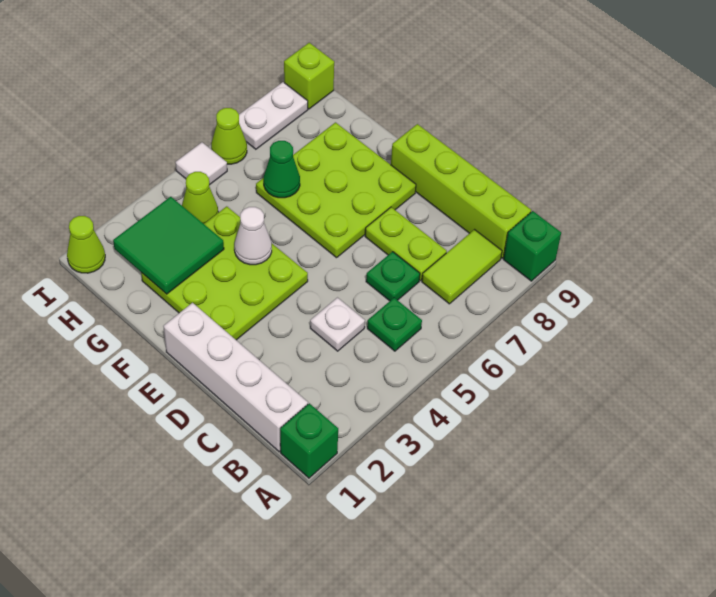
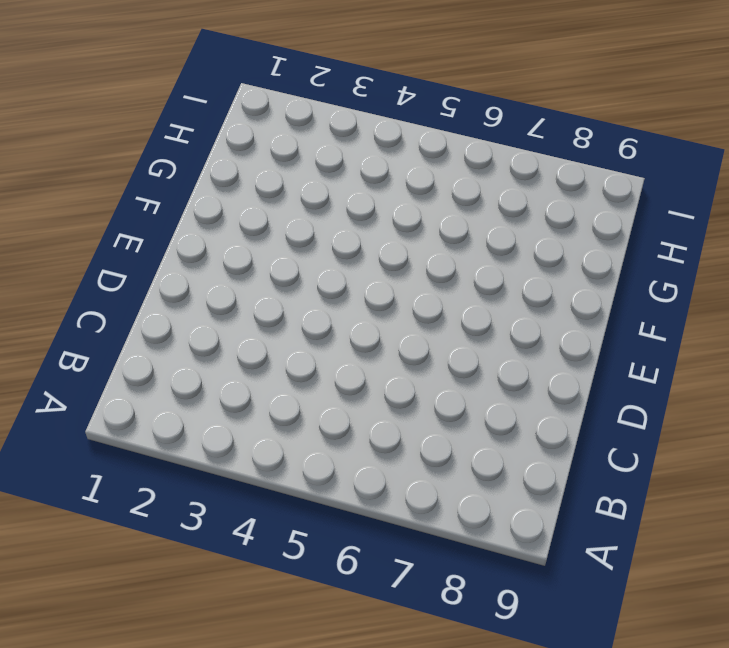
none -> green brick A1 level 1
none -> green brick A9 level 1
none -> white brick B1:E1 level 1

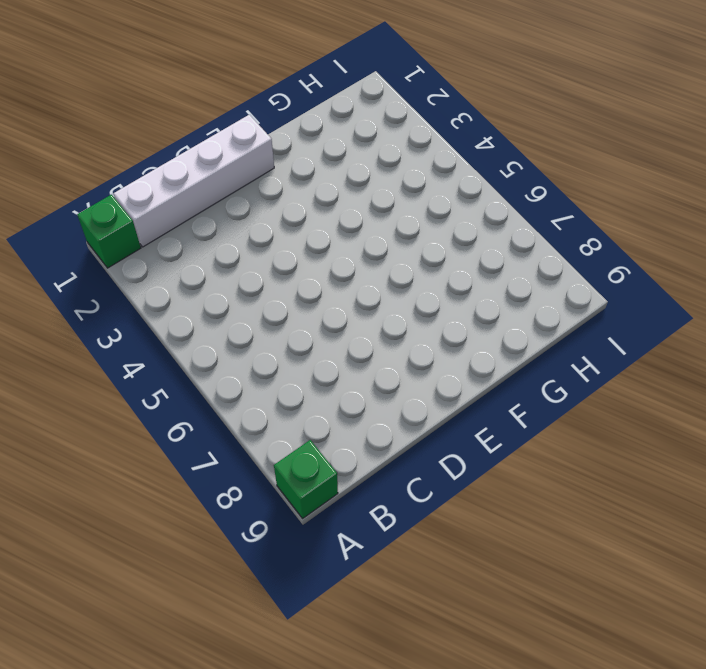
none -> green plate B5 level 1
none -> lime tile B7:B8 level 1
none -> lime brick B9:E9 level 1

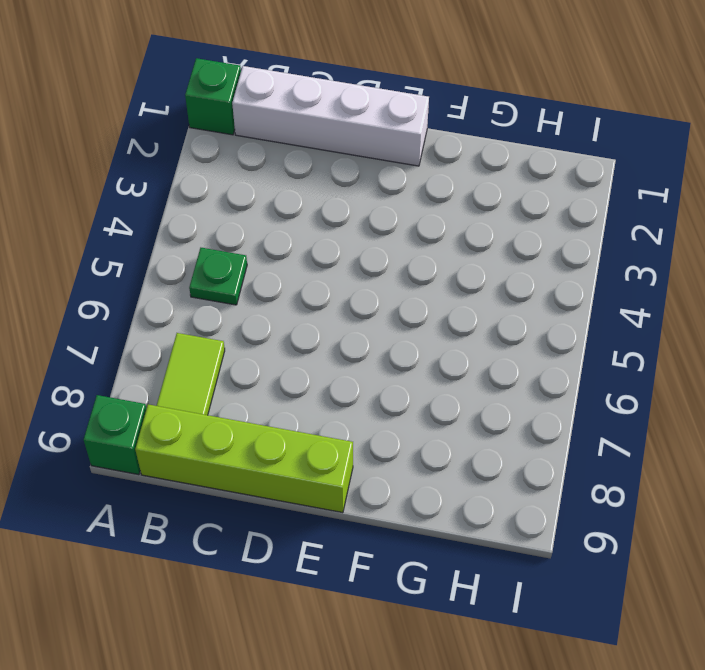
none -> white plate C4 level 1
none -> green plate C6 level 1
none -> lime plate C7:D7 level 1

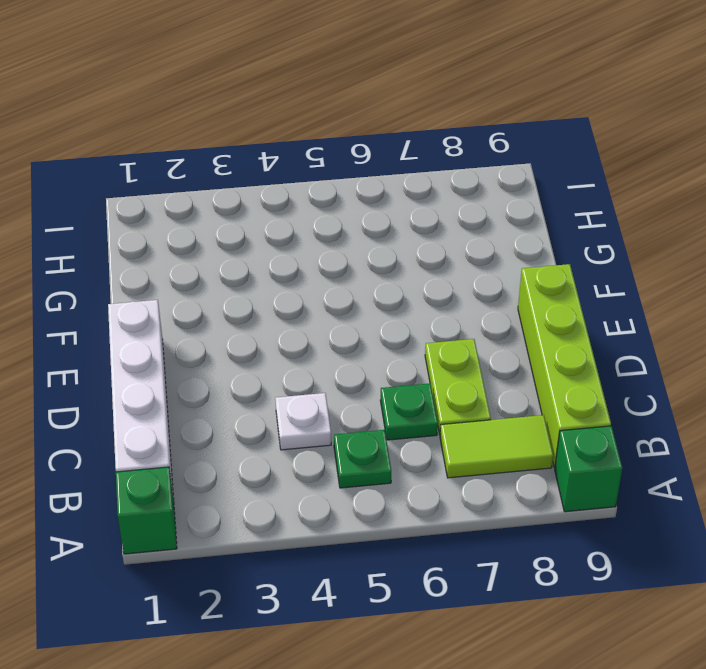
none -> lime plate E2:G4 level 1
none -> lime plate E6:G8 level 1
none -> lime cone H4 level 1

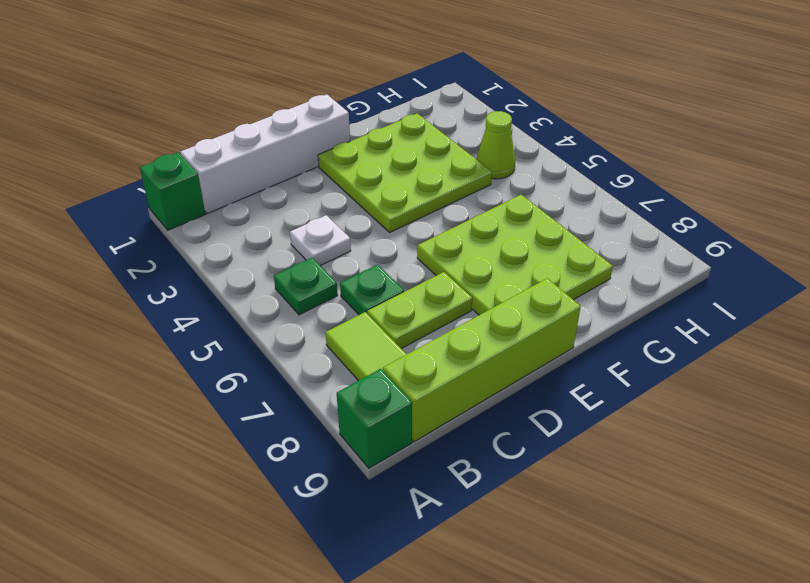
none -> lime cone I1 level 1
none -> white tile I5 level 1
none -> lime cone I6 level 1

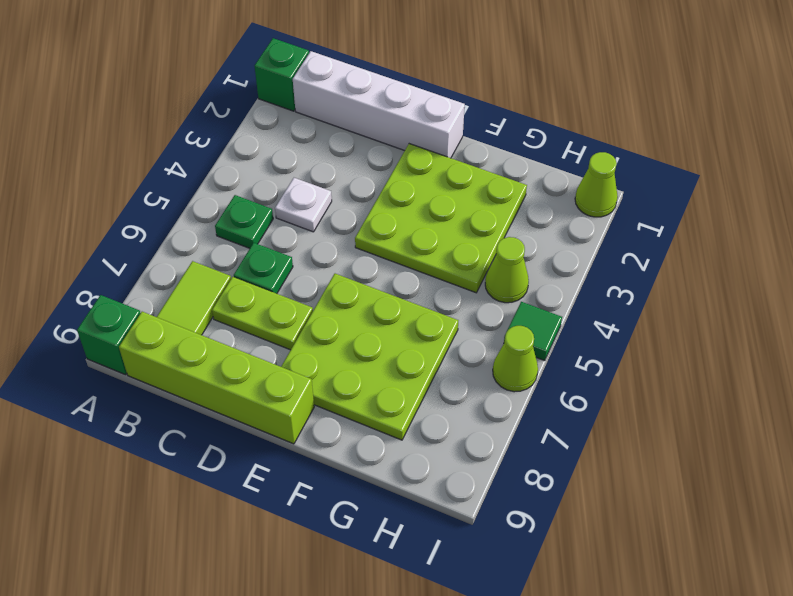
green tile I5 level 1 -> white tile I5 level 1
none -> white plate I7:I8 level 1
none -> lime brick I9 level 1
none -> white cone F4 level 2

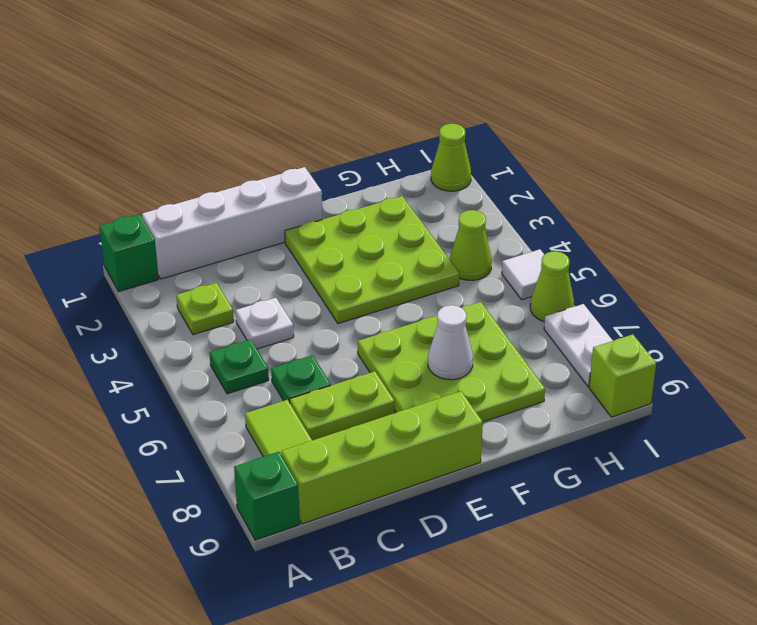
lime plate B3 level 1 -> none
white cone F7 level 2 -> white cone F4 level 2
none -> green tile G2:H3 level 2
none -> green cone G6 level 2

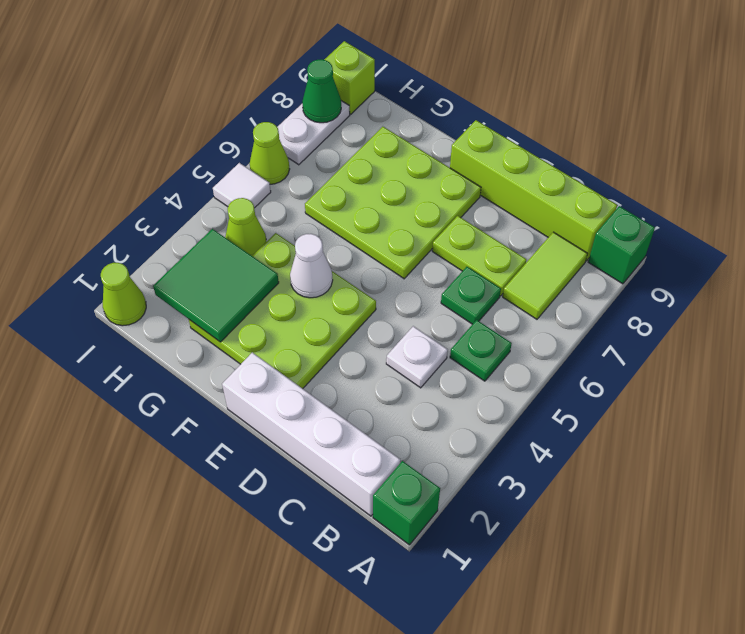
green cone I8 level 2 -> green cone G6 level 2

